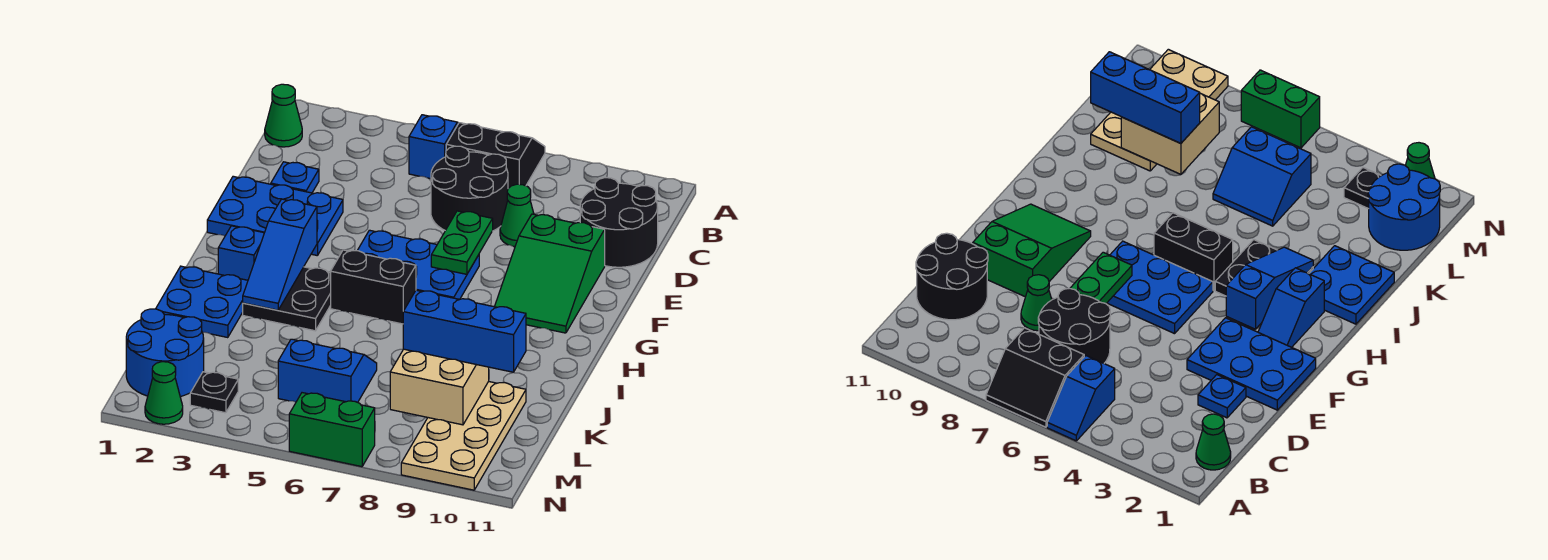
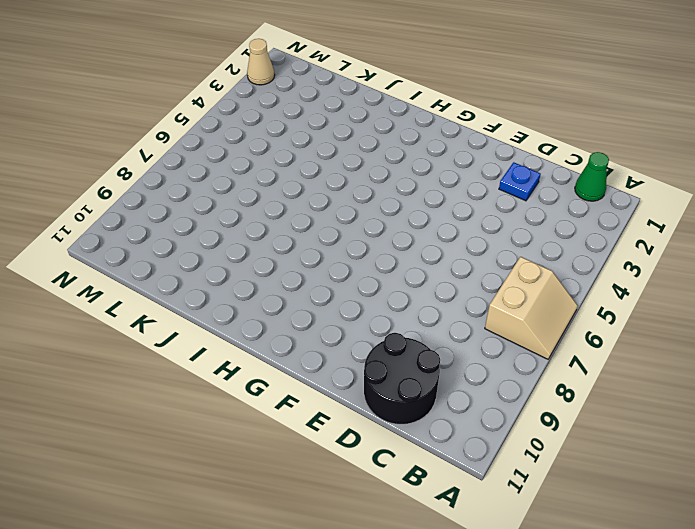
tan slope A6:B7 level 1 top B -> black slope A6:B7 level 1 top B
tan cone N2 level 1 -> green cone N2 level 1
none -> blue slope A5:B5 level 1 top B
none -> black round brick C6:D7 level 1
none -> green cone D8 level 1

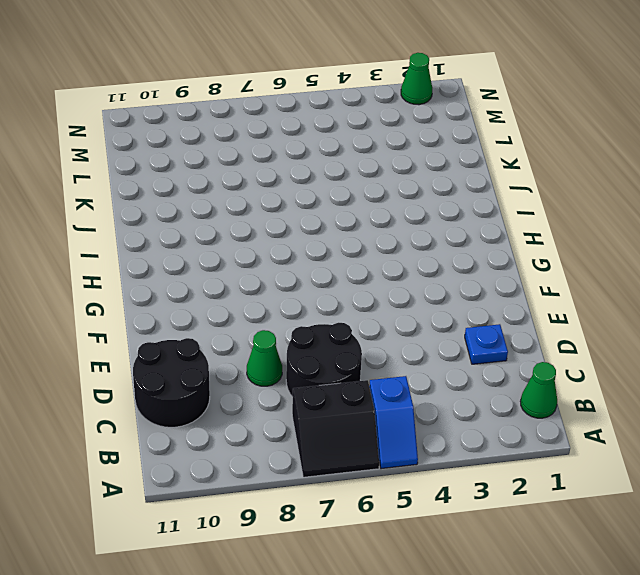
none -> blue plate E1:F3 level 1
none -> green slope E9:G10 level 1 top E
none -> blue plate F5:G7 level 1

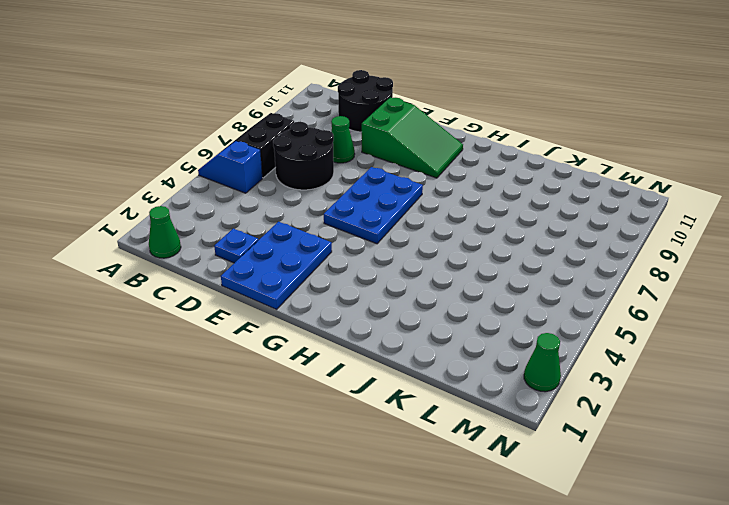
none -> blue slope G2:H2 level 1 top H
none -> black plate H3:I4 level 1
none -> black brick H5:H6 level 1

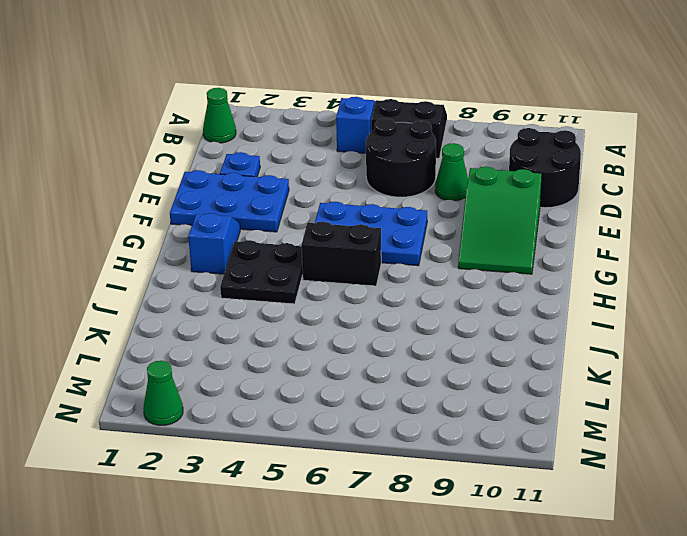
none -> blue plate I1:J2 level 1
none -> blue slope K5:L6 level 1 top L
none -> tan plate K9:N10 level 1

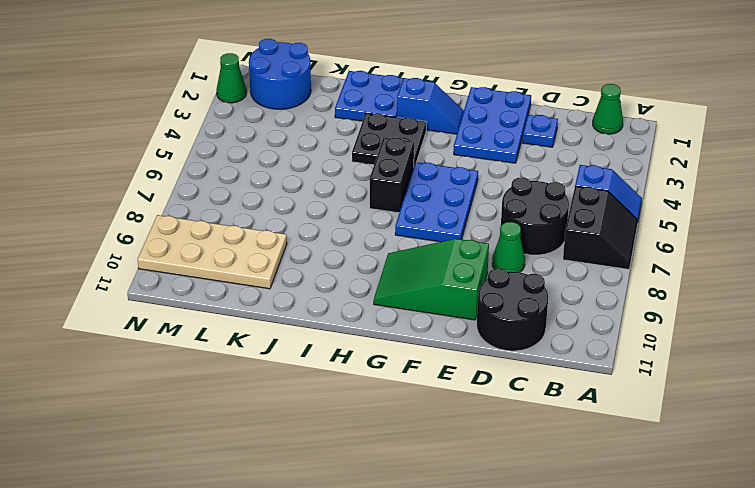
none -> blue slope K5:L6 level 1 top L
none -> black plate M3 level 1
none -> green brick N6:N7 level 1

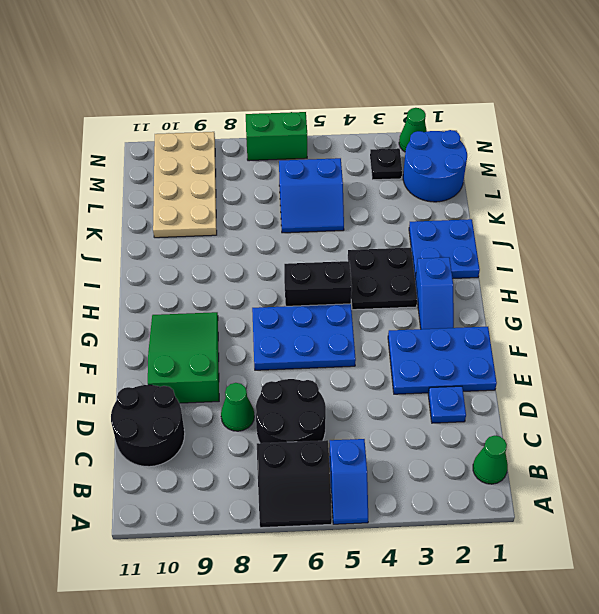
none -> green plate E7:F7 level 2
none -> blue slope G3:I3 level 2 top G
none -> tan brick K8:L9 level 2

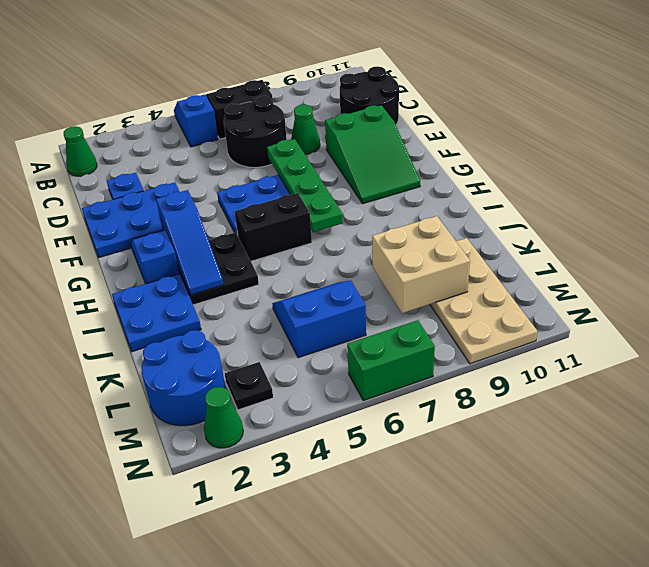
green plate E7:H7 level 2 -> green plate E7:F7 level 2
none -> blue brick K8:K10 level 3

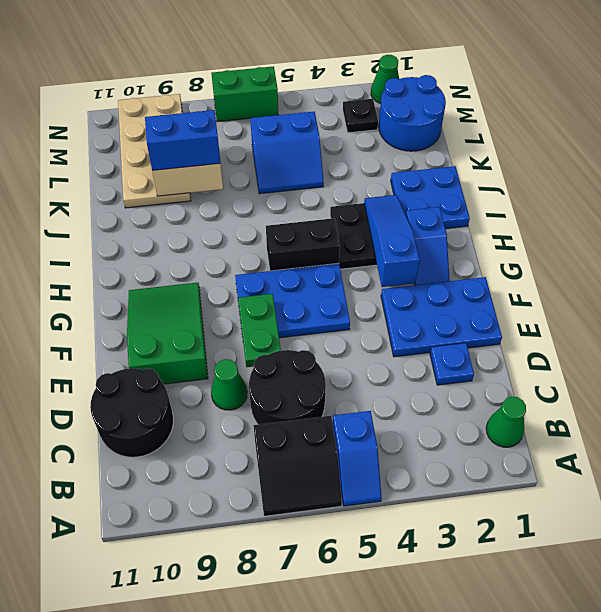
blue brick K8:K9 level 3 -> blue brick K8:K10 level 3

